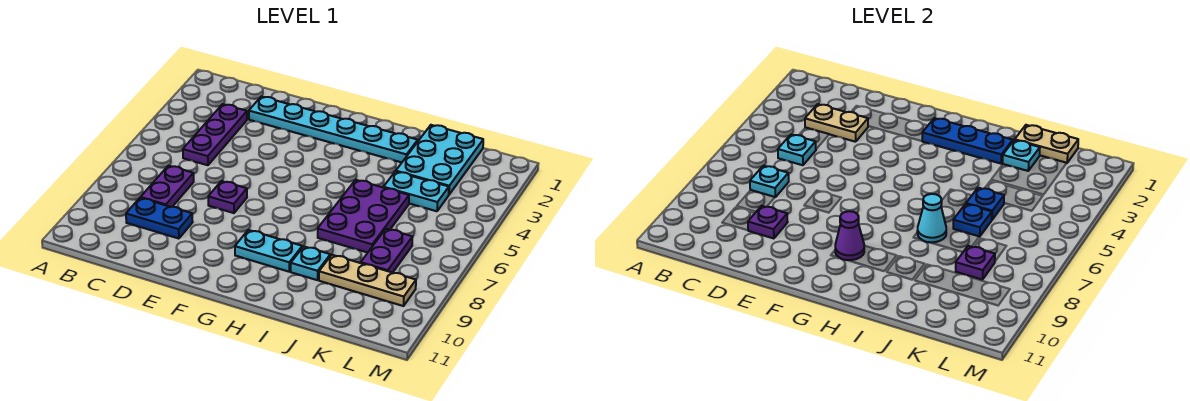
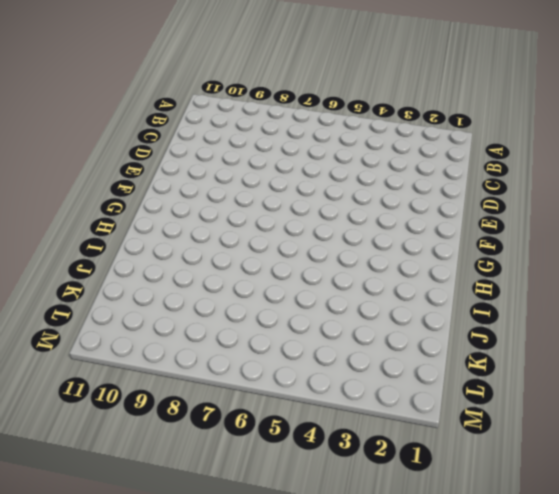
none -> purple plate C3:C5 level 1
none -> purple plate C7:C8 level 1
none -> blue plate C9:D9 level 1

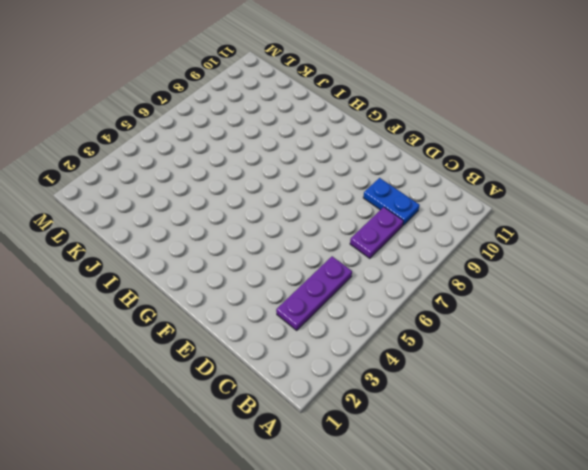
none -> cyan plate D2:I2 level 1
none -> purple plate E7 level 1
none -> cyan plate G9:H9 level 1

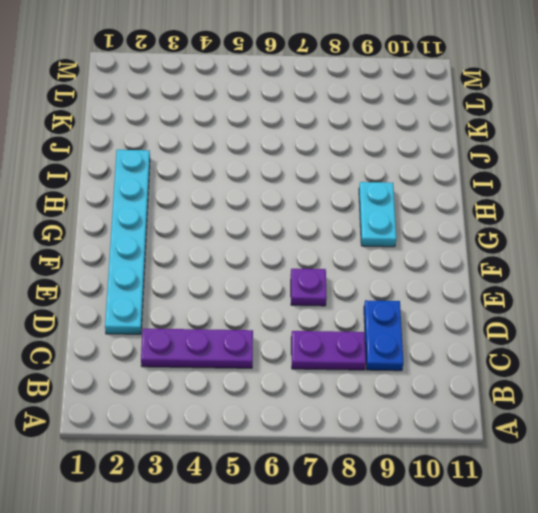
none -> purple plate I5:J7 level 1
none -> cyan plate I9 level 1
none -> cyan plate J1:K3 level 1

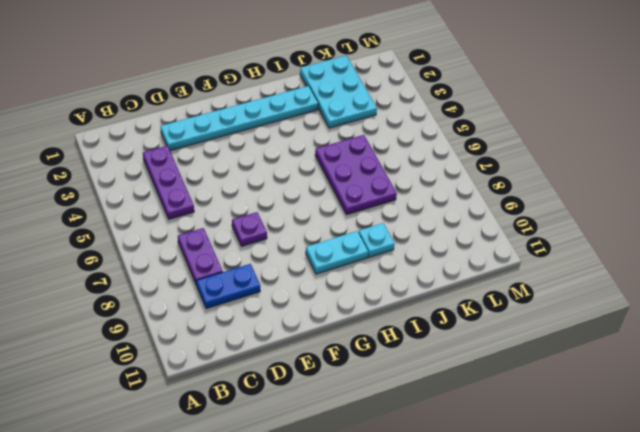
none -> cyan plate J4:K4 level 1
none -> tan plate J9:L9 level 1
none -> purple plate K7:K8 level 1

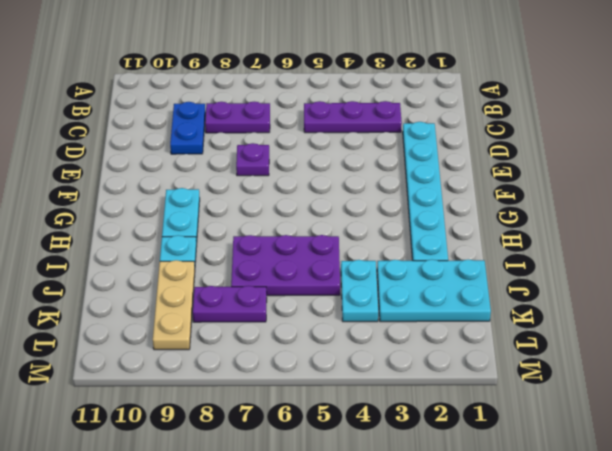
none -> tan plate C3:D3 level 2
none -> cyan plate C5 level 2
none -> cyan plate C7 level 2

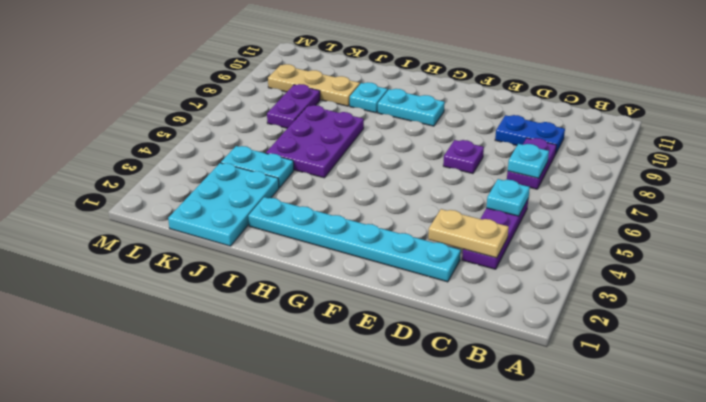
none -> purple plate D9 level 2
none -> blue plate G2:I2 level 2
none -> purple cone G9 level 2

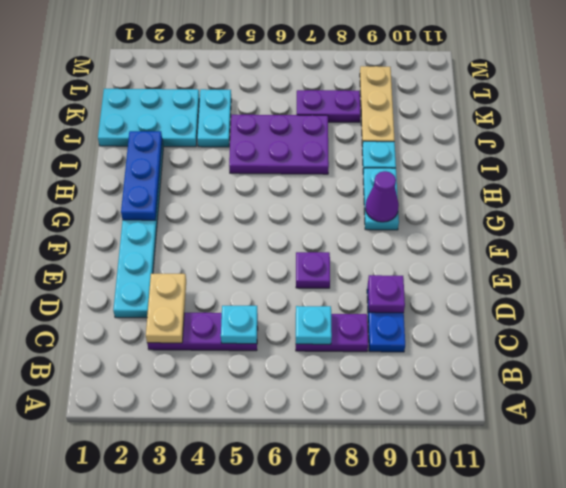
none -> cyan cone I7 level 2
none -> tan plate J1:K1 level 2
none -> cyan plate J2 level 2

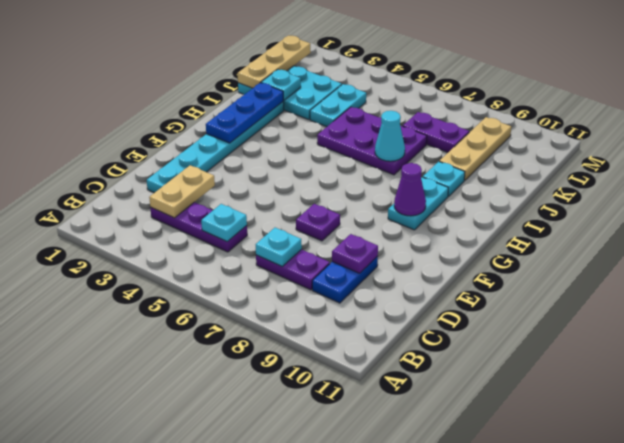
tan plate J1:L1 level 2 -> tan plate J1:K1 level 2
none -> blue plate J5 level 2
none -> blue plate J6 level 2
none -> purple plate K8 level 2

